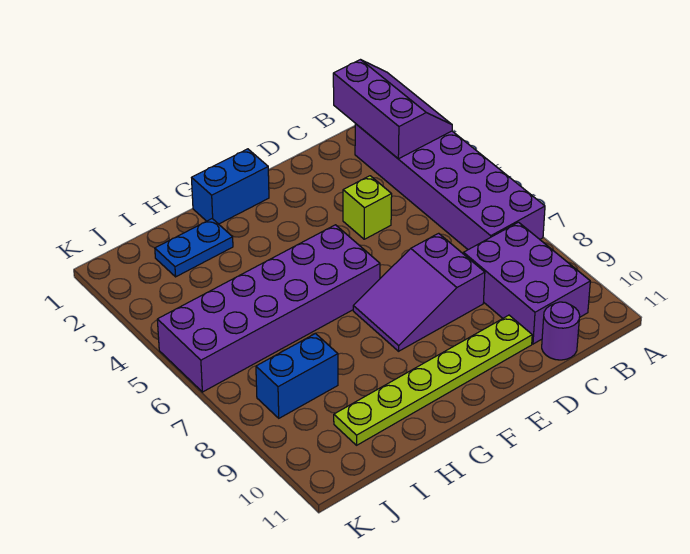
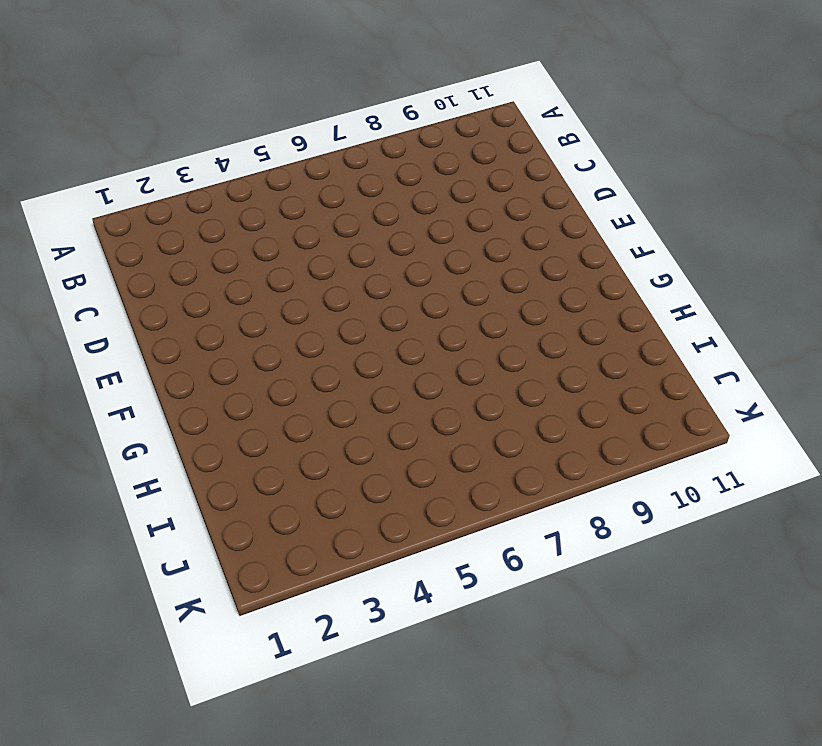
none -> purple brick A2:B7 level 1
none -> purple brick B8:C10 level 1

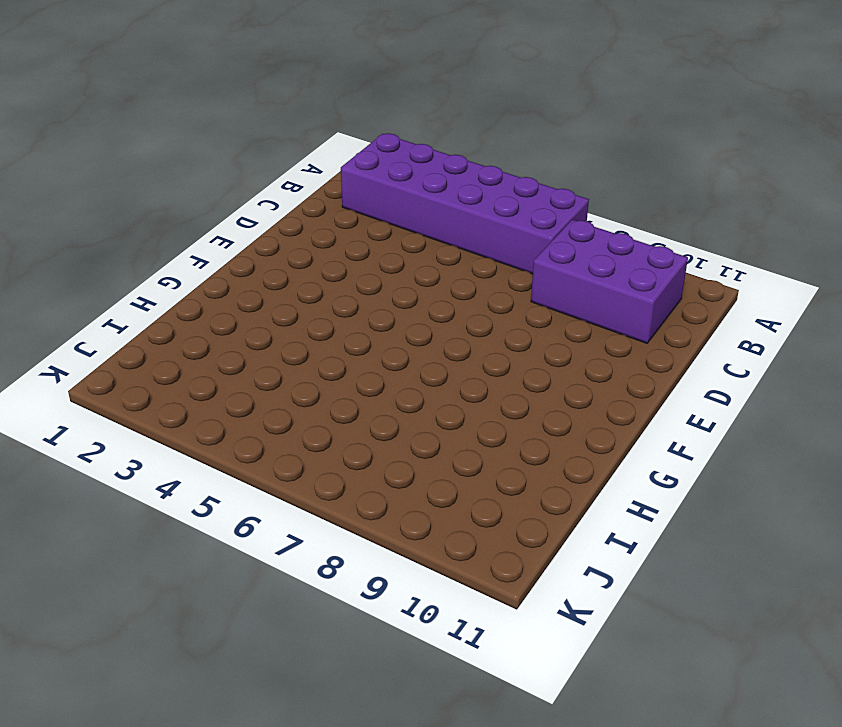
none -> purple round brick C11 level 1
none -> lime brick D4 level 1

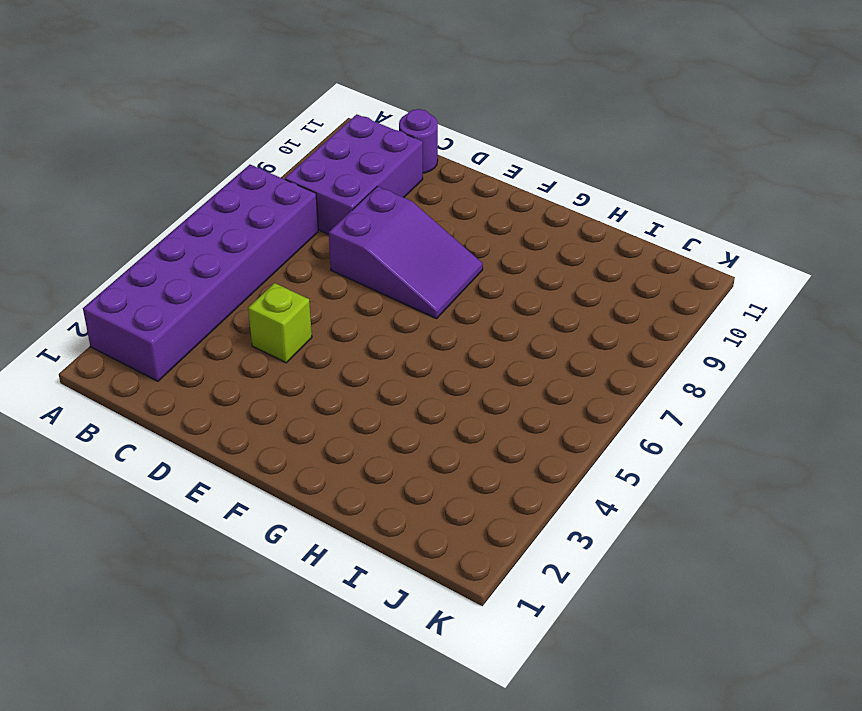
none -> lime plate D10:I10 level 1
none -> blue brick F1:G1 level 1

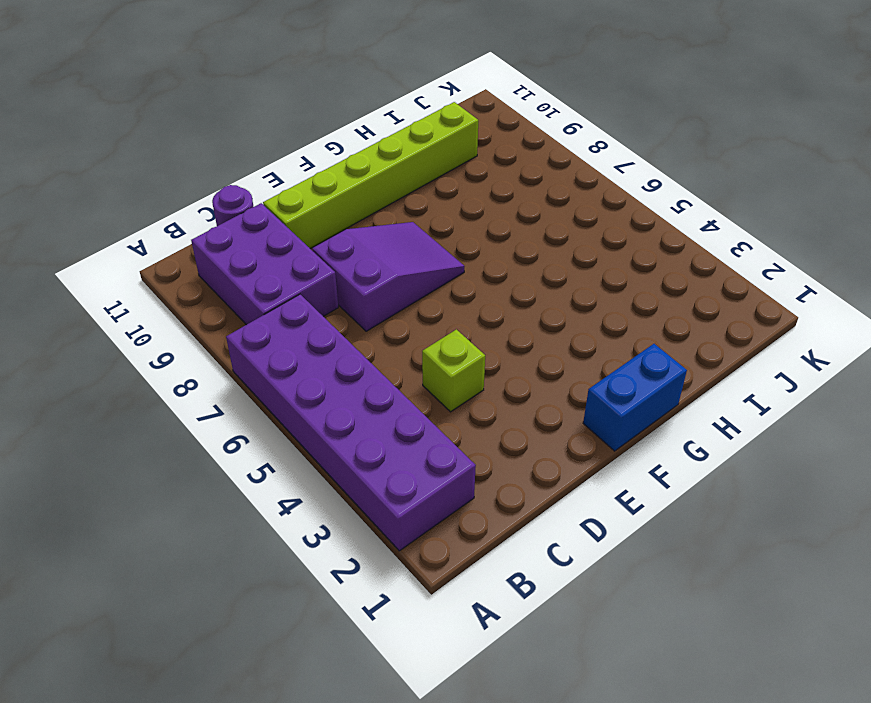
lime brick D10:I10 level 1 -> lime plate D10:I10 level 1
none -> purple brick F5:K6 level 1
none -> blue plate H2:I2 level 1

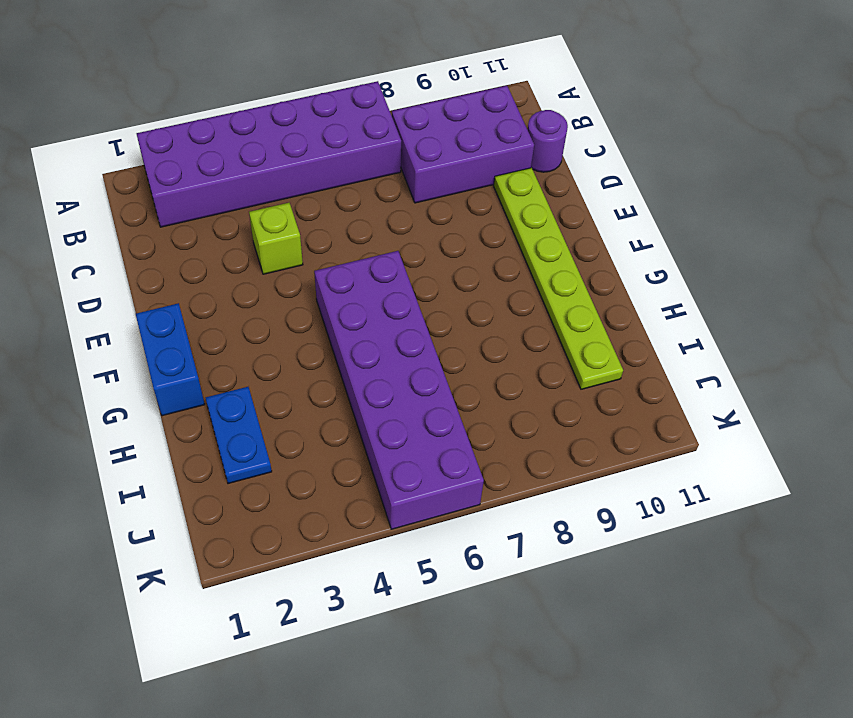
none -> purple slope D7:F8 level 1 top D
none -> blue brick I8:J8 level 1

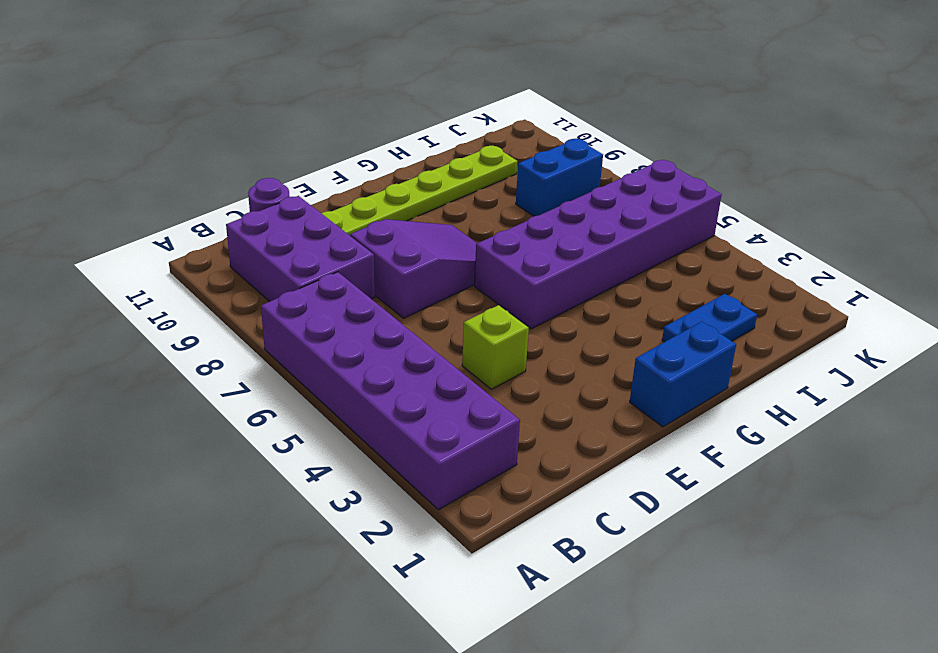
none -> purple slope A1:B3 level 2 top B

